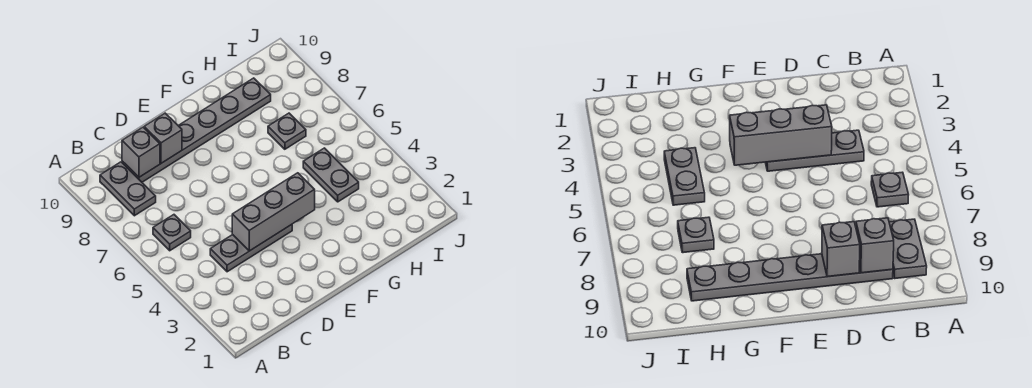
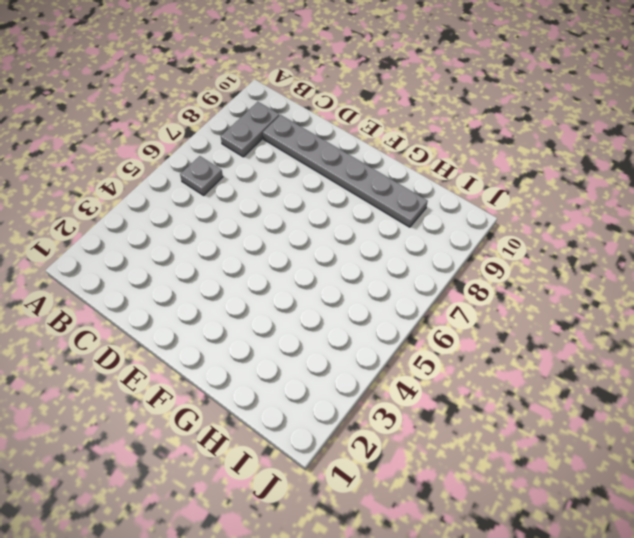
none -> grey plate C4:E4 level 1
none -> grey plate H4:H5 level 1

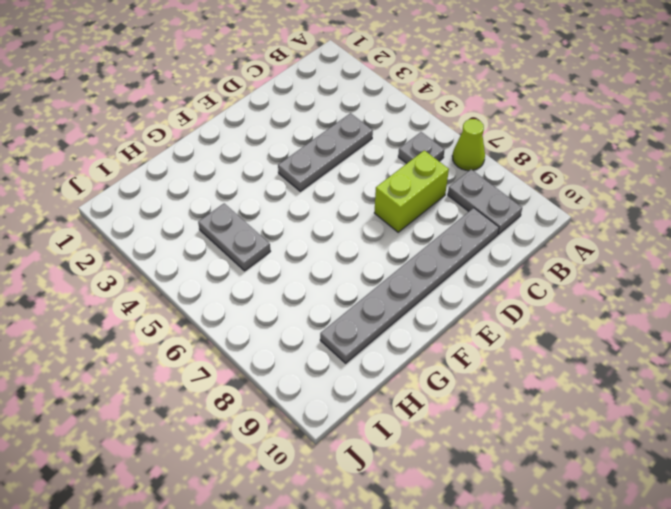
lime cone A7 level 1 -> none
lime brick C7:D7 level 1 -> none
none -> grey plate H7 level 1
none -> grey brick C9 level 2

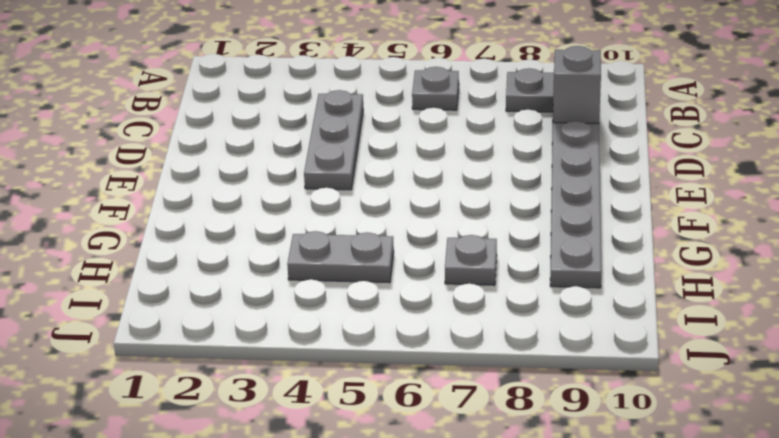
none -> grey brick D4:F4 level 2
none -> grey brick D9 level 2

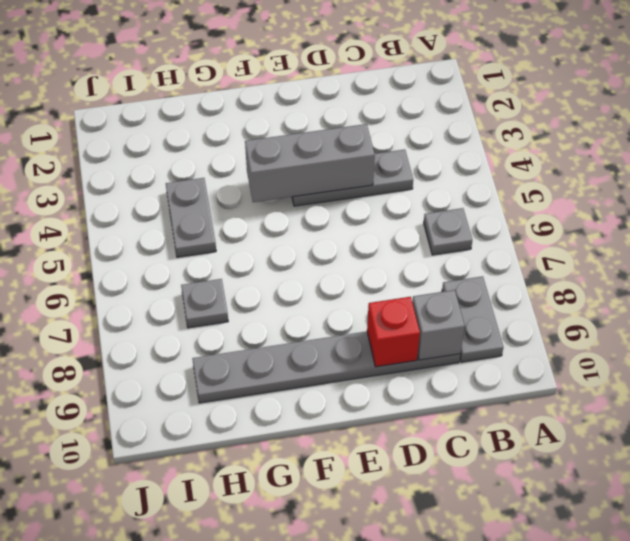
red brick D9 level 2 -> grey brick D9 level 2

